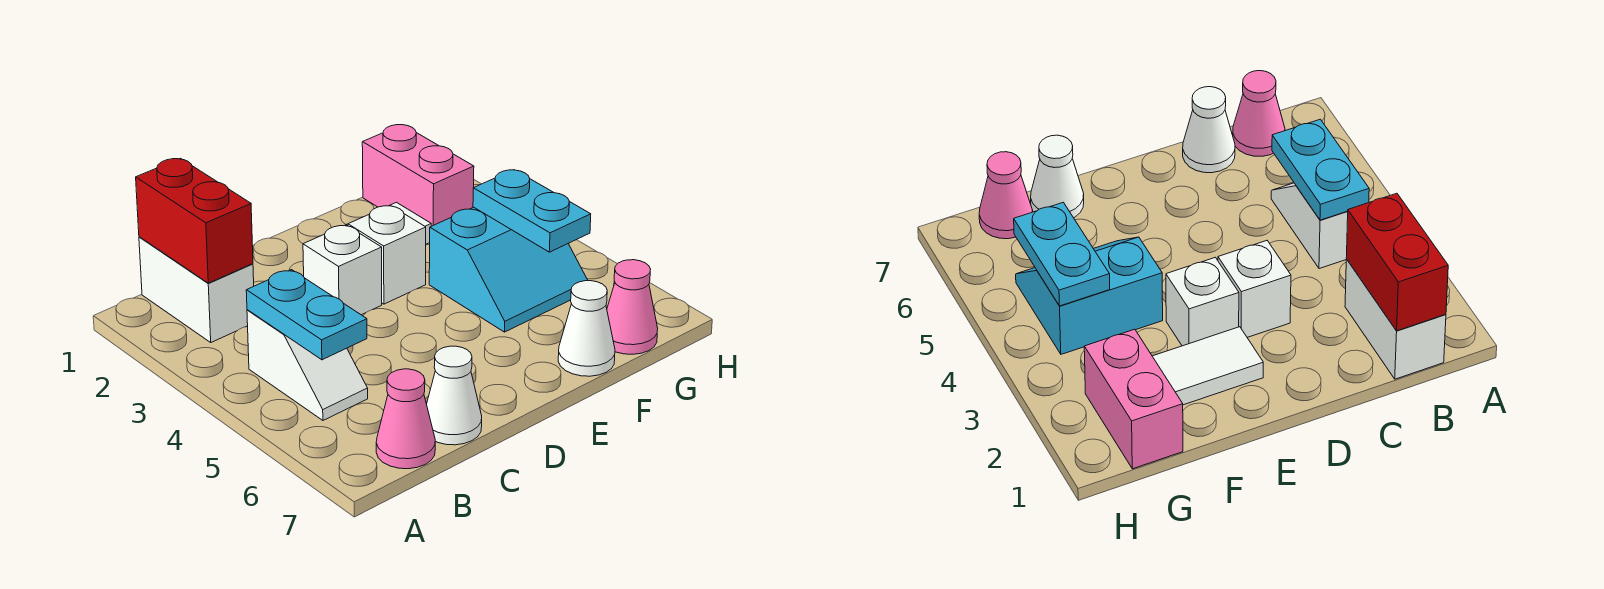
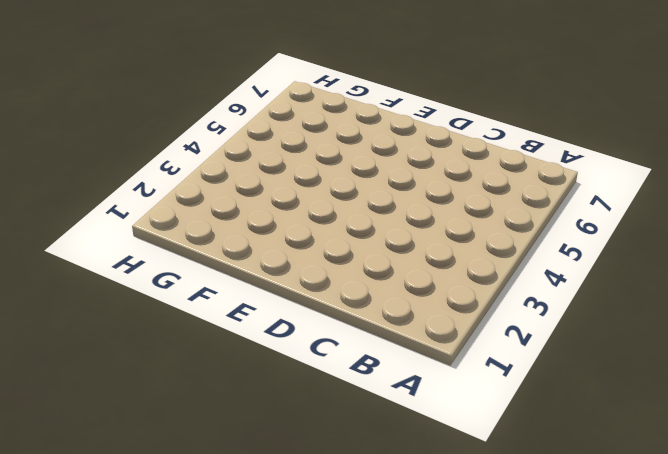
none -> white brick B1:B2 level 1
none -> white slope B4:B5 level 1 top 4
none -> pink cone B7 level 1

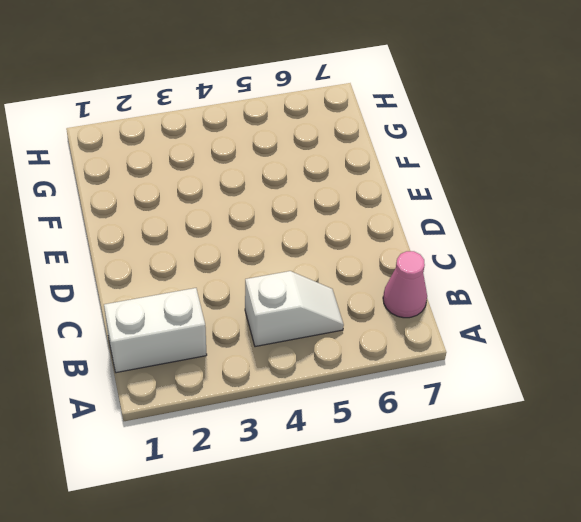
none -> white cone C7 level 1
none -> white brick D3 level 1
none -> white tile E2:F2 level 1

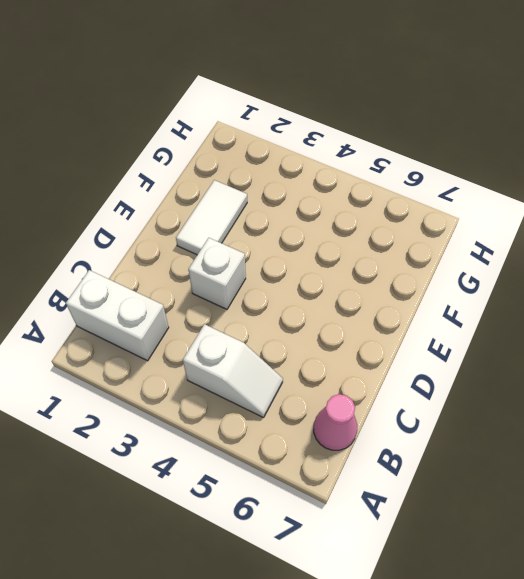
none -> white cone C7 level 1
none -> white brick E3 level 1
none -> cyan slope F4:G5 level 1 top 4

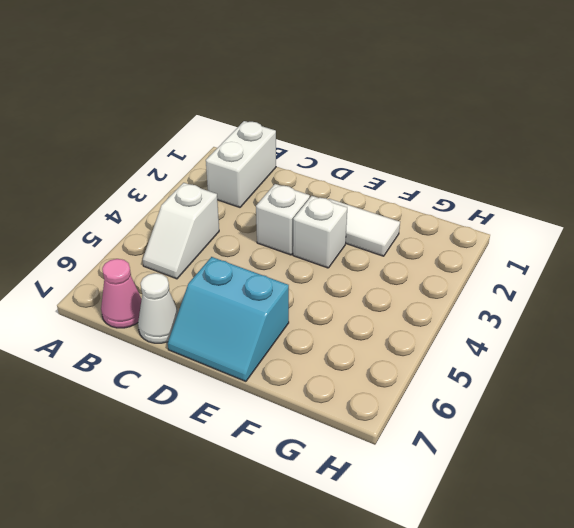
cyan slope D6:E7 level 1 top 6 -> cyan slope F4:G5 level 1 top 4
none -> white cone F7 level 1
none -> pink brick G1:G2 level 1
none -> pink cone G7 level 1

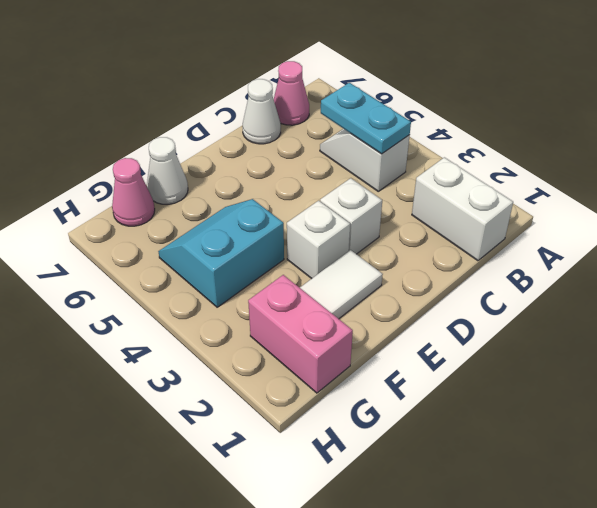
none -> red brick B1:B2 level 2
none -> cyan plate G4:G5 level 2

